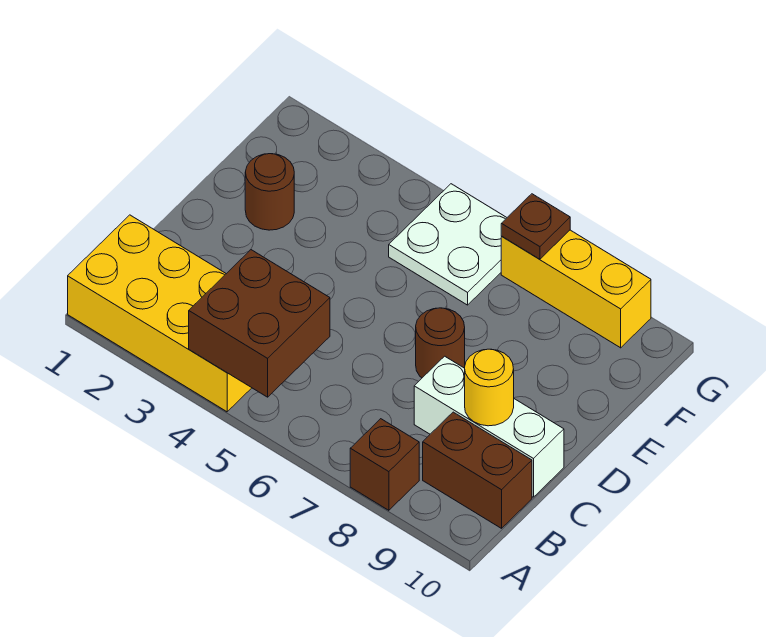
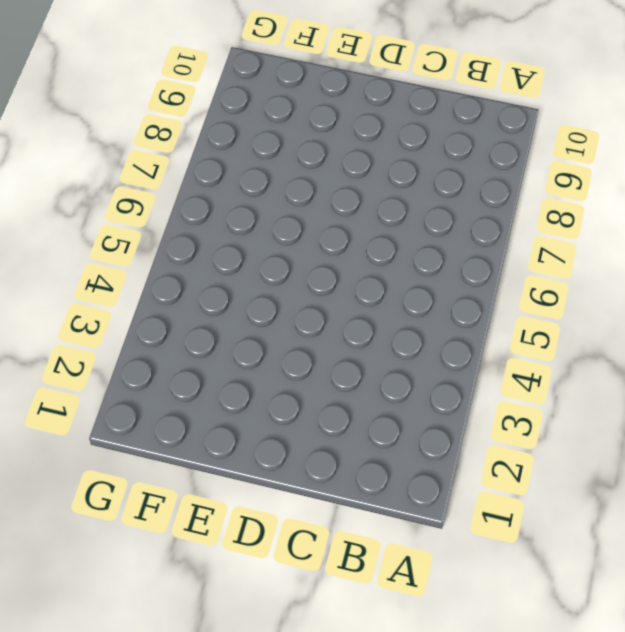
none -> yellow brick A1:B4 level 1
none -> brown brick A8 level 1

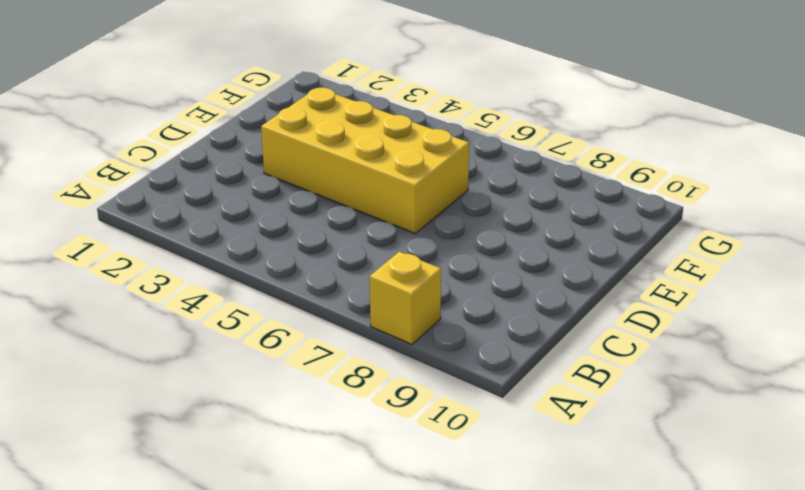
yellow brick A8 level 1 -> brown brick A8 level 1
yellow brick D3:E6 level 1 -> yellow brick A1:B4 level 1
none -> brown brick B9:B10 level 1
none -> white brick C8:C10 level 1

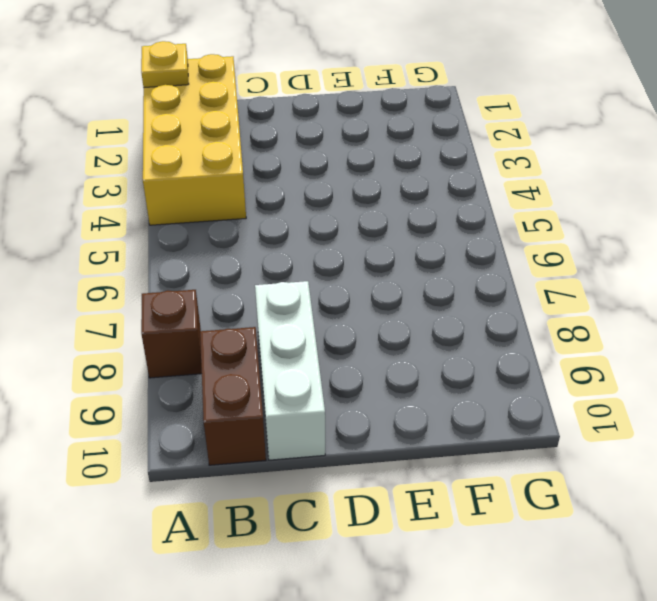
yellow plate A1 level 2 -> none
none -> brown round brick D7 level 1
none -> brown round brick E2 level 1

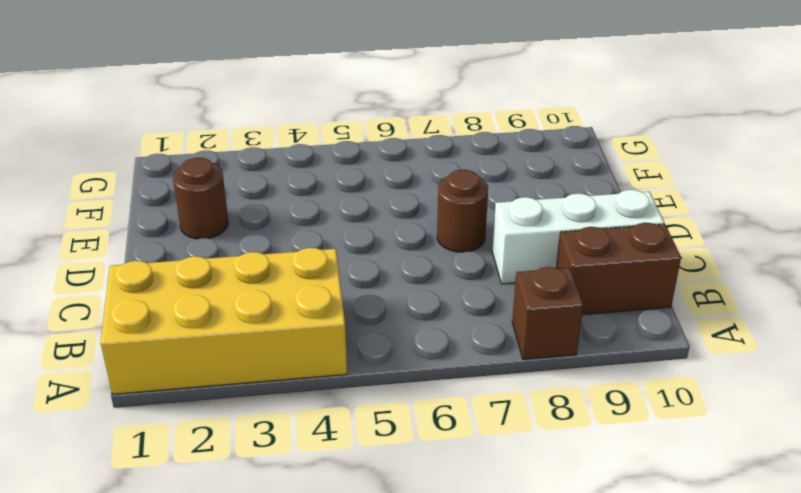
none -> white plate F5:G6 level 1
none -> yellow brick G7:G9 level 1

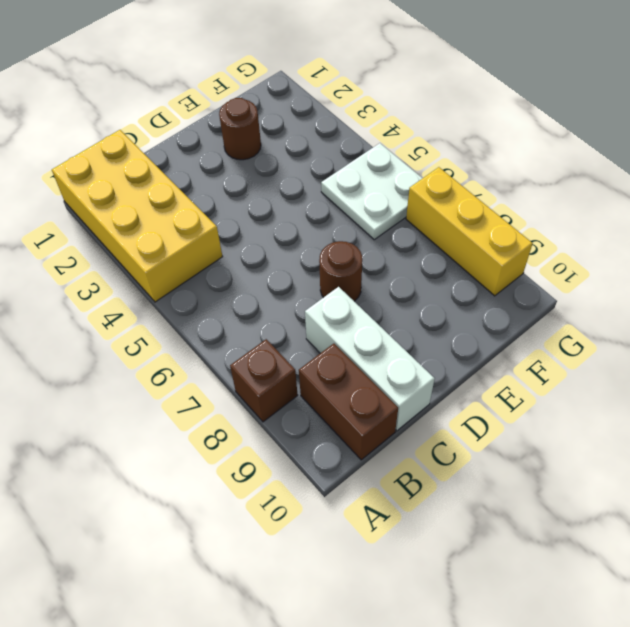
none -> brown brick A4:B5 level 2
none -> yellow round brick C9 level 2

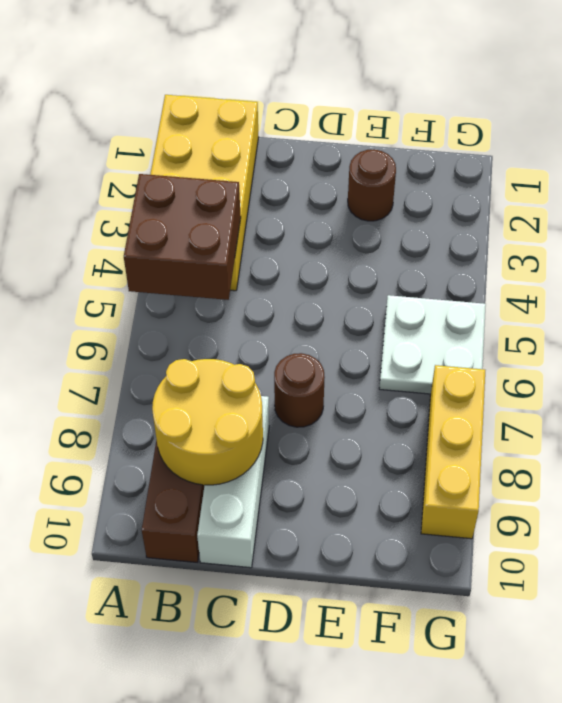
yellow round brick B8:C9 level 2 -> yellow round brick C9 level 2
none -> brown brick A8 level 1
none -> brown plate G7 level 2

